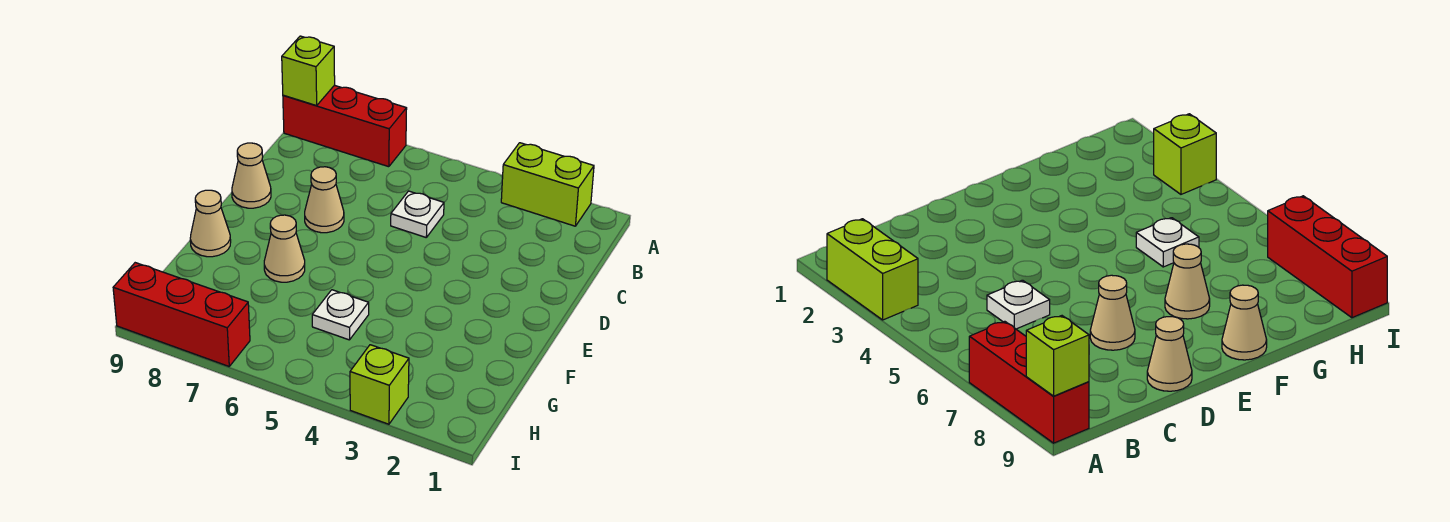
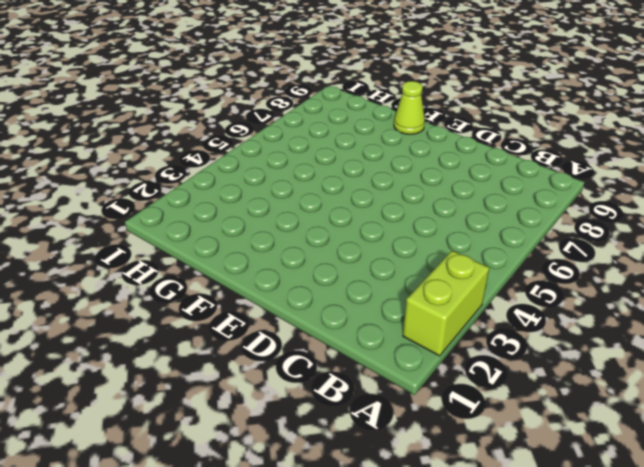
lime cone F9 level 1 -> tan cone F9 level 1
none -> red brick A7:A9 level 1
none -> white plate C5 level 1

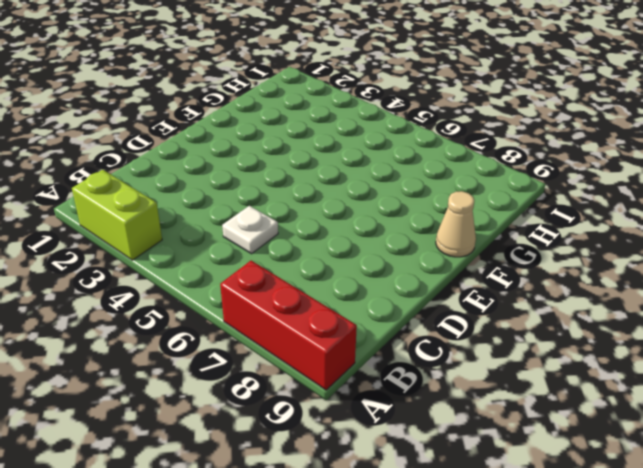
none -> tan cone D7 level 1
none -> tan cone D9 level 1

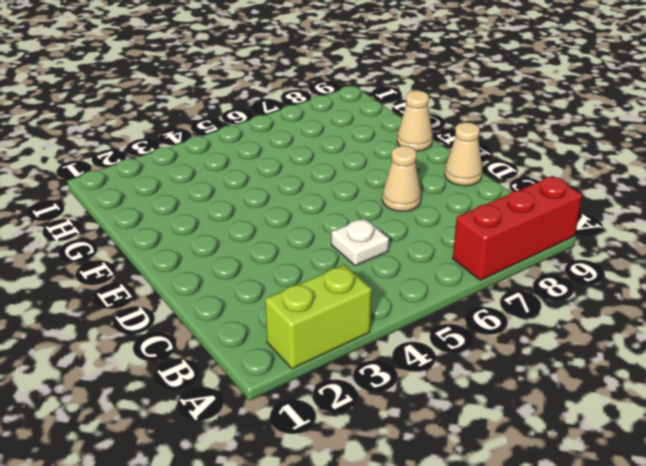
none -> tan cone F7 level 1
none -> white plate G5 level 1

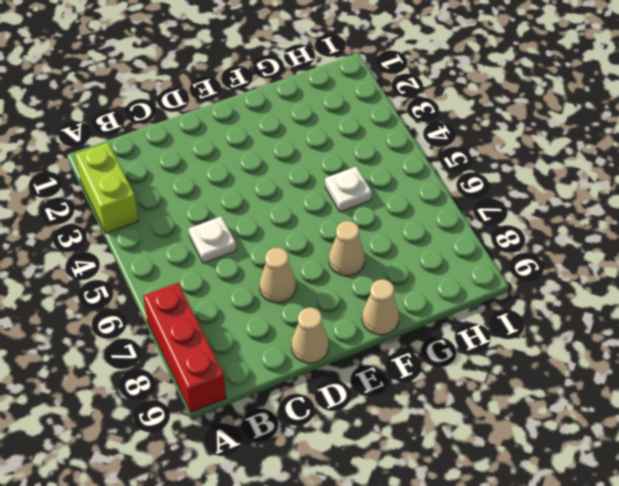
none -> lime brick I3 level 1
none -> red brick I7:I9 level 1

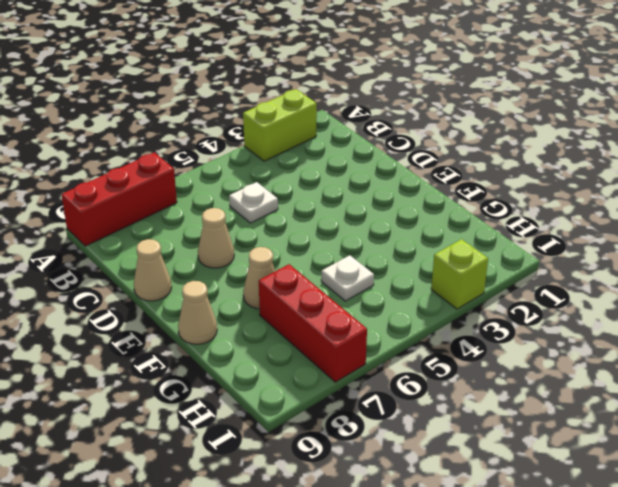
red brick G7:I7 level 1 -> red brick I7:I9 level 1
none -> lime brick A9 level 2

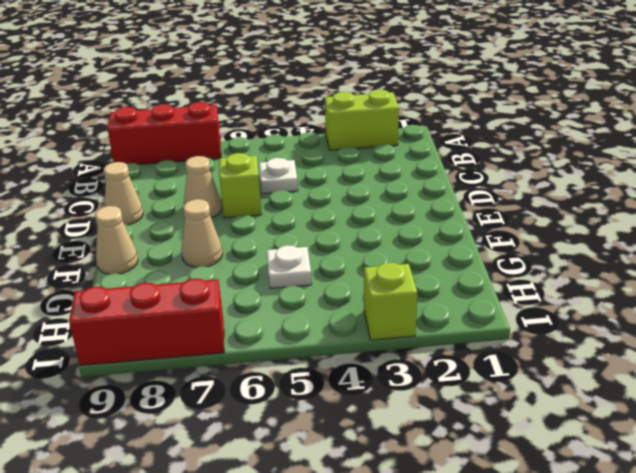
lime brick D6 level 1 -> lime brick A9 level 2

